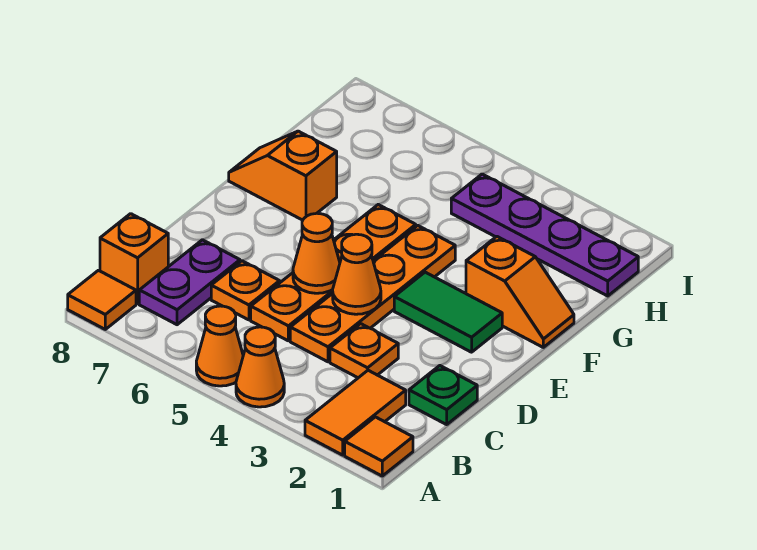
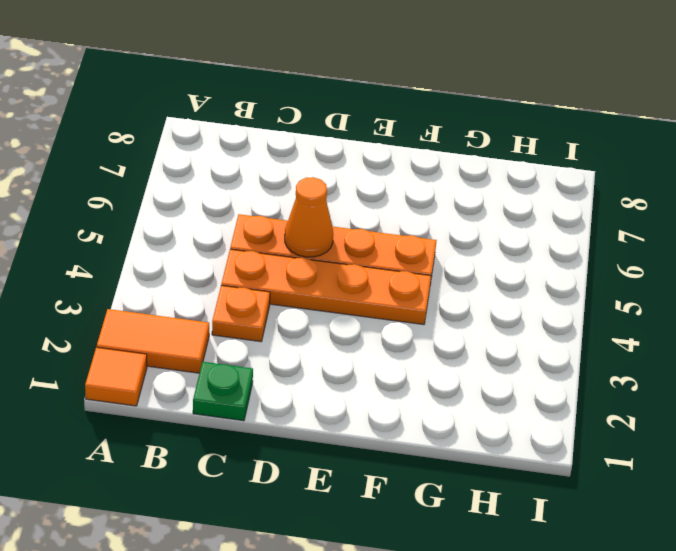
none -> orange cone A4 level 1
none -> orange cone A5 level 1
none -> orange tile A8 level 1

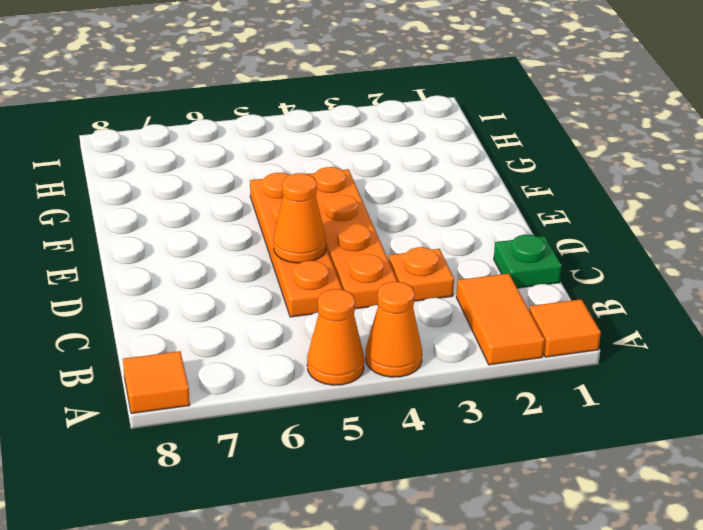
none -> purple plate B7:C7 level 1
none -> orange brick B8 level 1
none -> orange plate C6 level 1

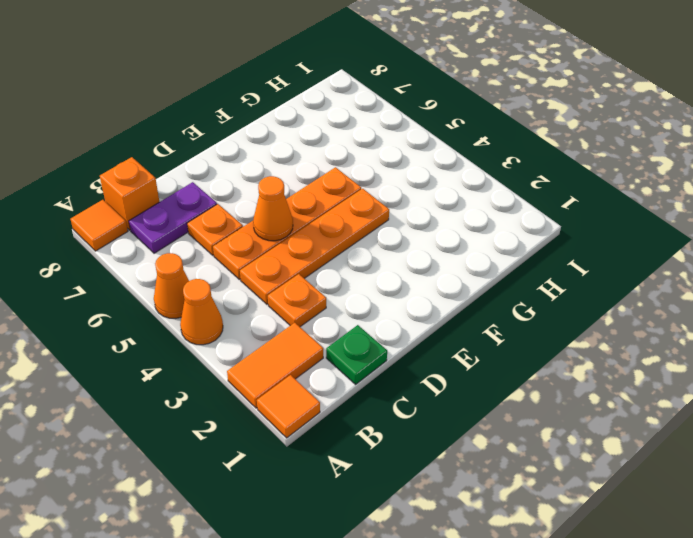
none -> green tile E2:E3 level 1
none -> orange slope F1:F2 level 1 top 2
none -> orange slope F7:F8 level 1 top 7

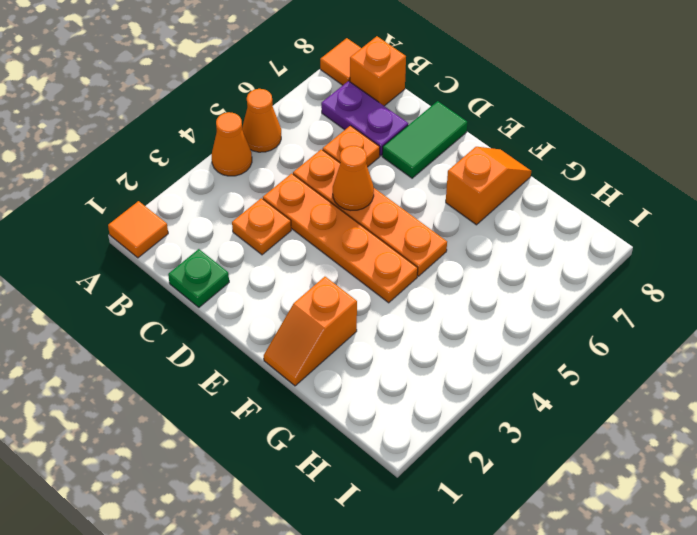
green tile D7:D8 level 1 -> green tile E2:E3 level 1
none -> orange tile A2:B2 level 1
none -> purple plate H1:H4 level 1
none -> orange cone D4 level 2

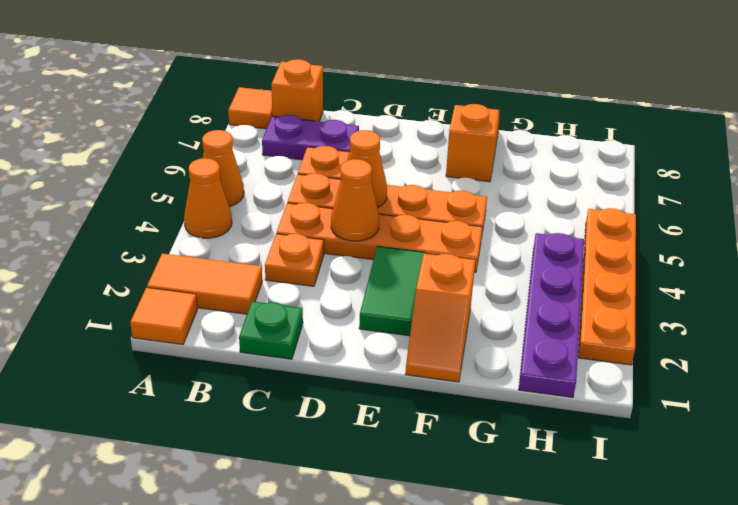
orange plate I2:I5 level 1 -> none

